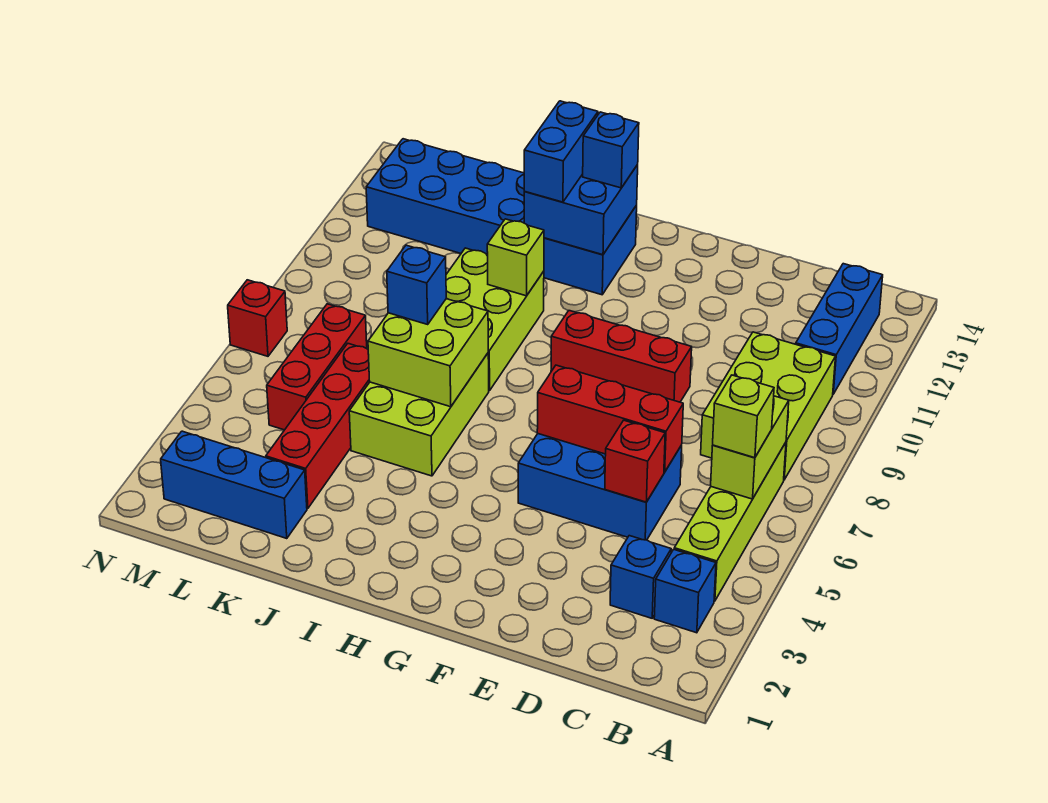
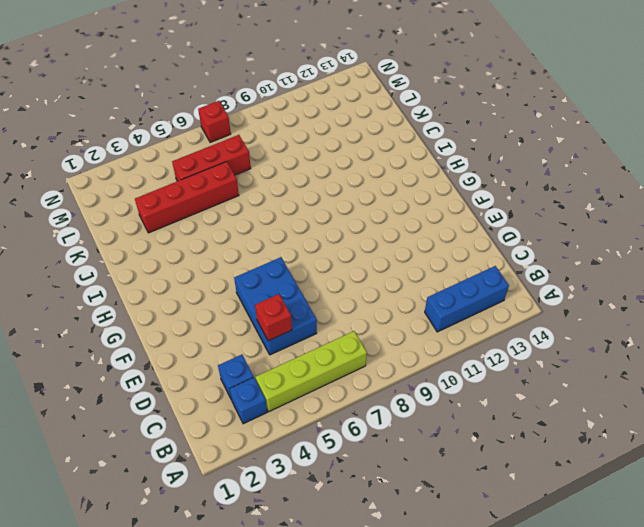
none -> lime brick B8:C10 level 1
none -> red brick E9:G9 level 1
none -> blue brick H12:M13 level 1

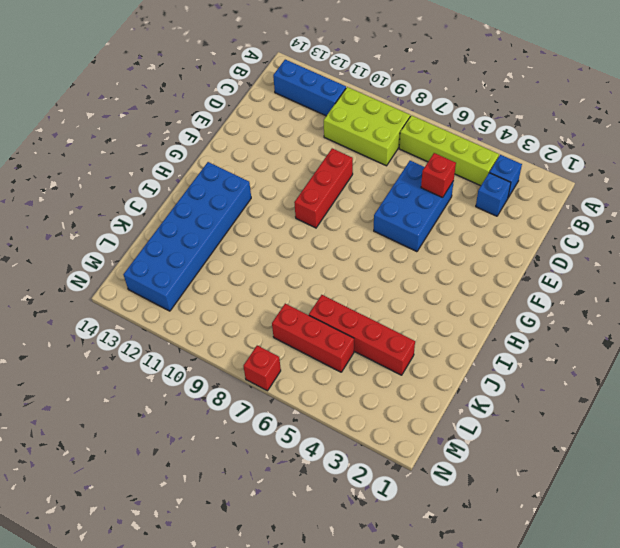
none -> lime brick I5:J7 level 1
none -> lime brick I8:J10 level 1
none -> blue brick K2:M2 level 1

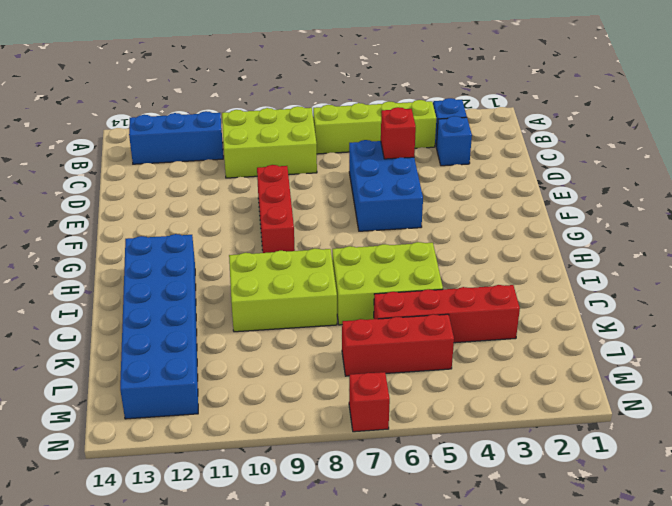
none -> blue brick K2:M2 level 1
none -> lime brick B6:B7 level 2
none -> red brick D6:F6 level 2

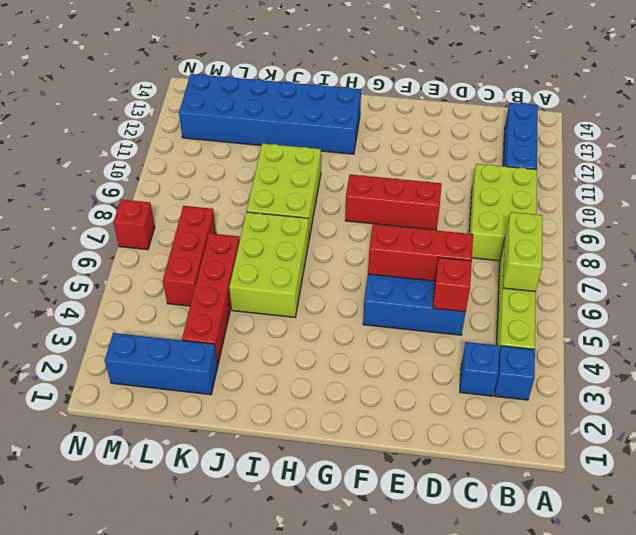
none -> blue brick H12:I13 level 2
none -> lime brick I6:J7 level 2
none -> lime brick I10 level 2

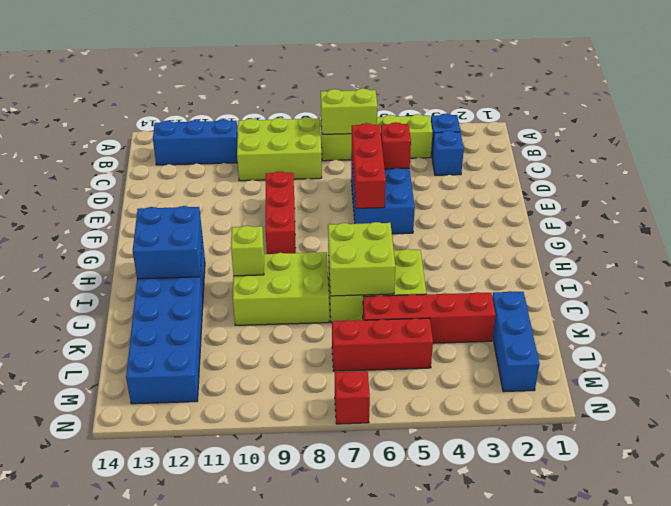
none -> lime brick B6 level 3
none -> blue brick H13 level 3
none -> blue brick I12:I13 level 3

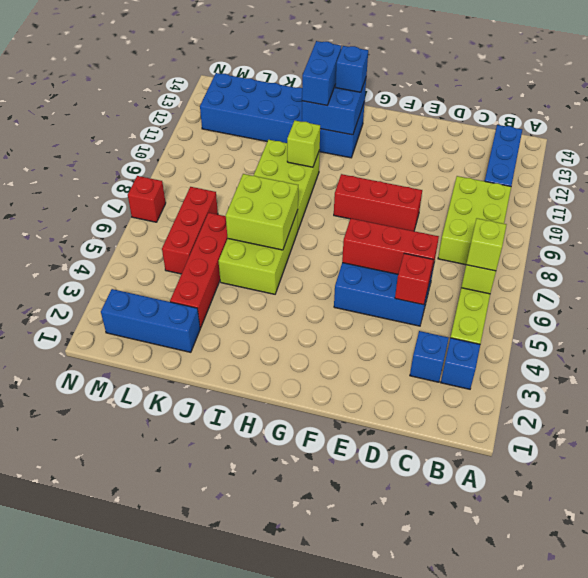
none -> blue brick J7 level 3

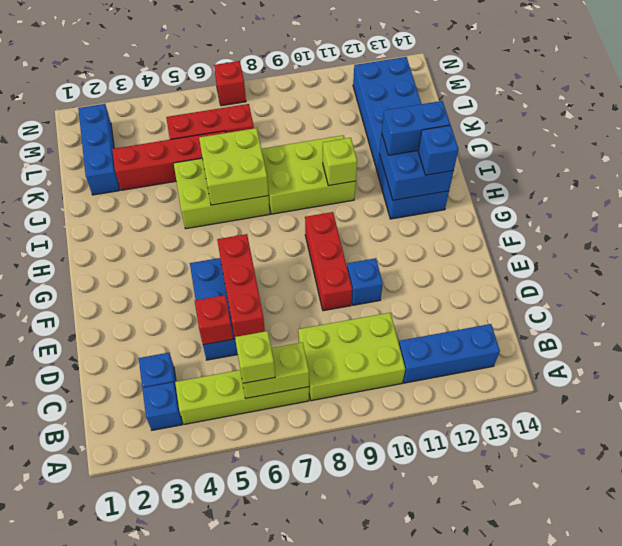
blue brick E10 level 1 -> blue brick J7 level 3

